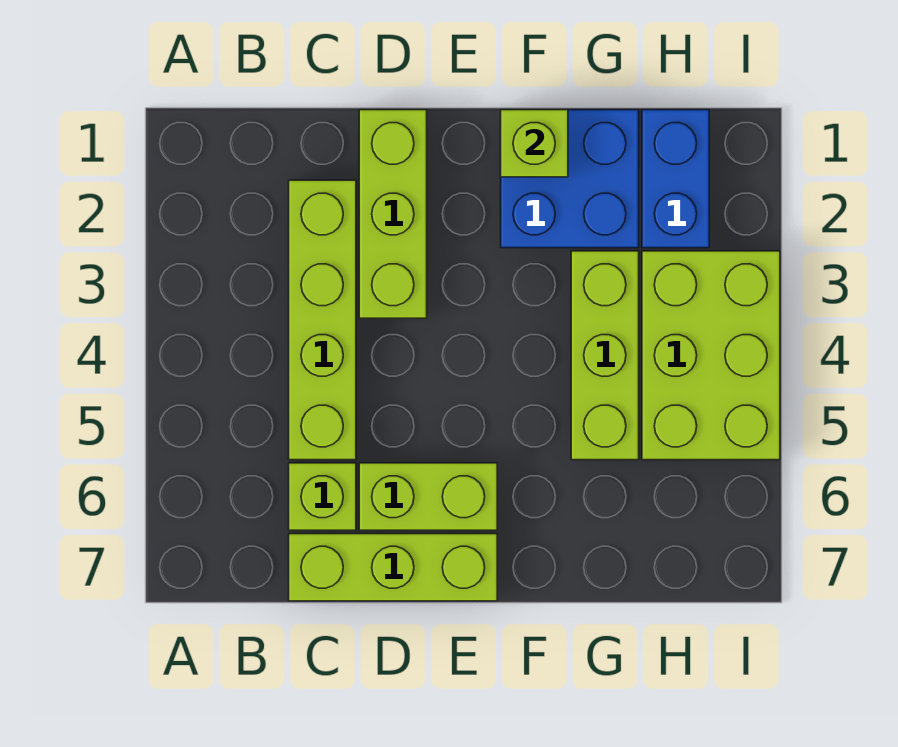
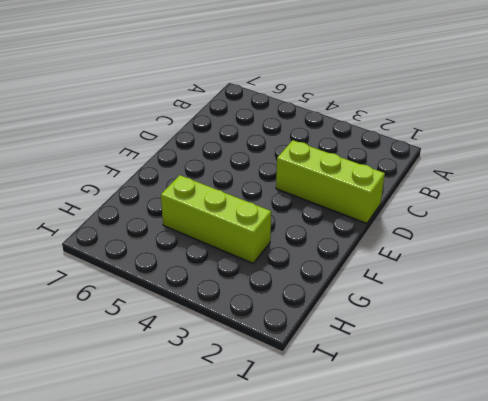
none -> lime brick C2:C5 level 1
none -> lime brick C6 level 1

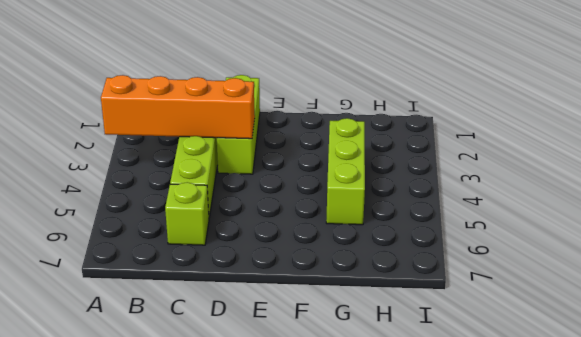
orange brick A3:D3 level 2 -> none
none -> lime brick C7:E7 level 1
none -> lime brick D6:E6 level 1

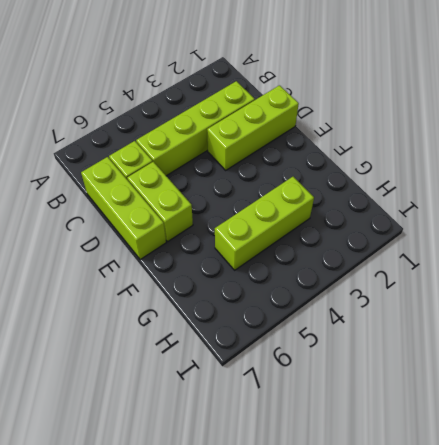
none -> blue brick F1:G2 level 1
none -> blue brick H1:H2 level 1

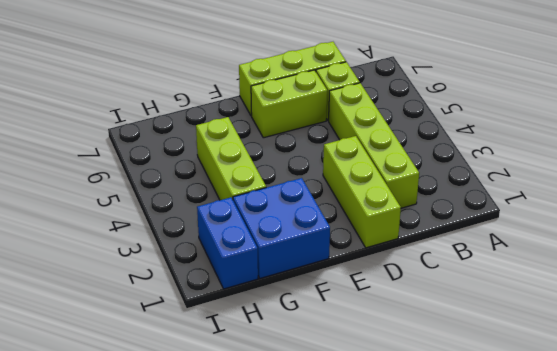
none -> lime brick H3:I5 level 1
none -> lime brick F1 level 2

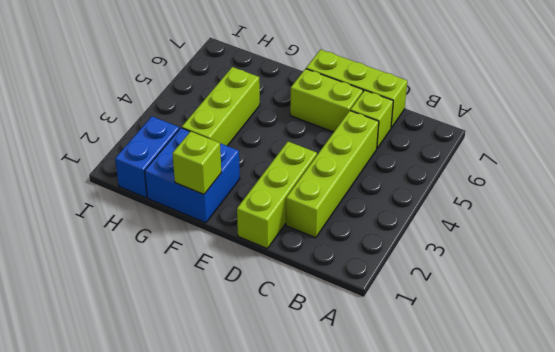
none -> lime brick H3:I5 level 1

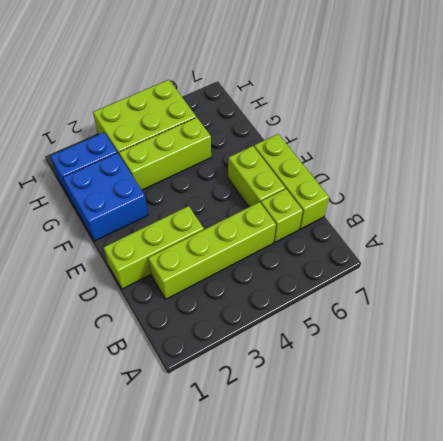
none -> lime brick F1 level 2

